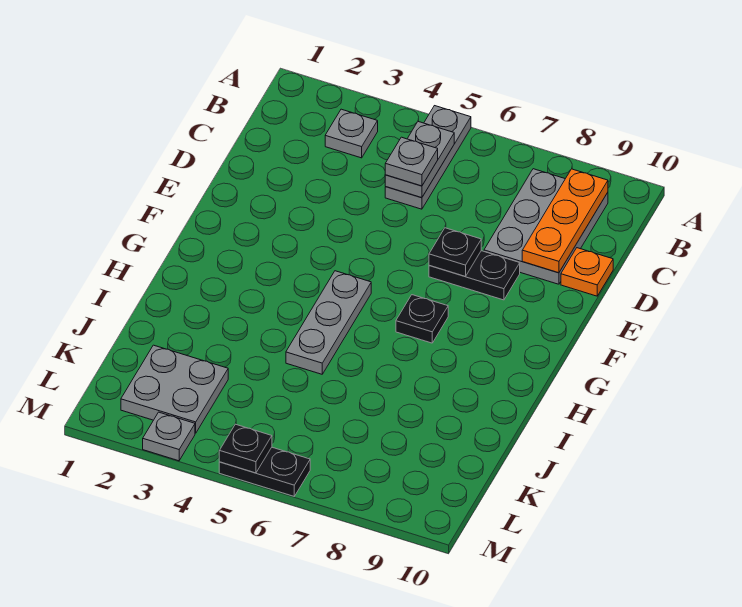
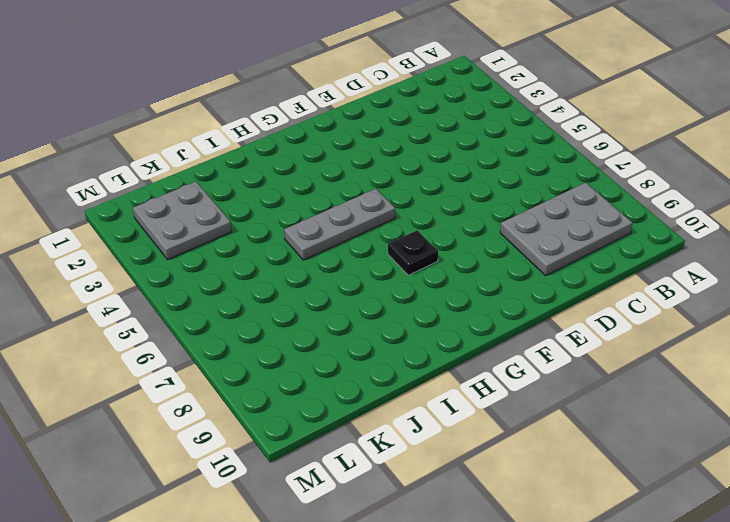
none -> grey plate A5:C5 level 1
none -> grey plate B3 level 1
none -> orange plate D10 level 1

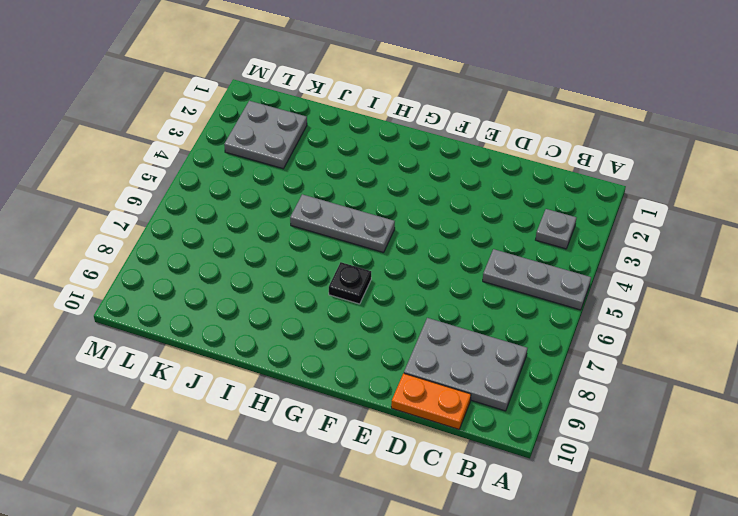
orange plate C10:D10 level 1 -> orange plate D10 level 1
none -> black plate E7:E8 level 1
none -> grey plate M3 level 1
none -> black plate M5:M6 level 1

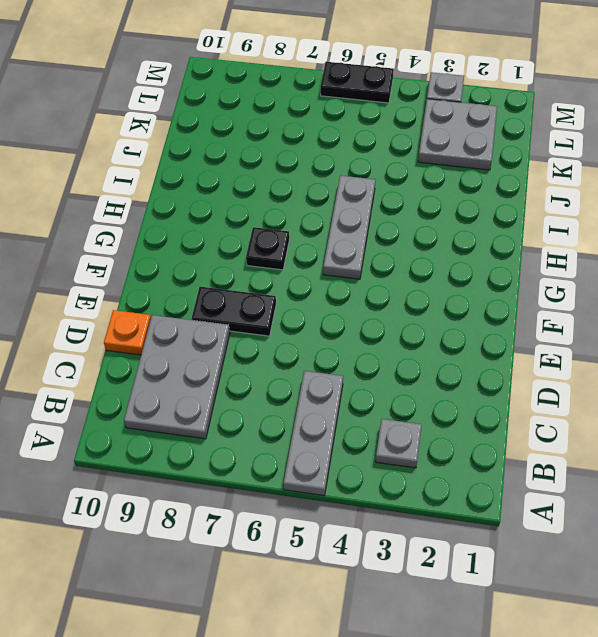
none -> grey plate B5:C5 level 2
none -> orange plate B9:D9 level 2
none -> black plate E7 level 2

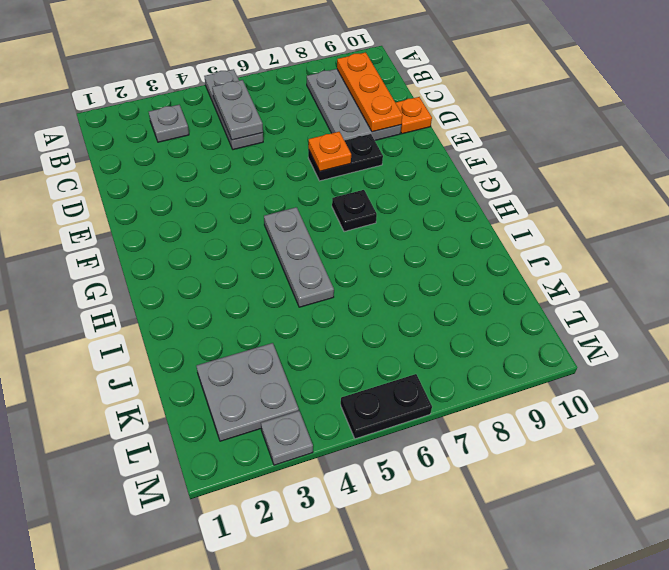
orange plate E7 level 2 -> black plate E7 level 2
none -> black plate M5 level 2
none -> grey plate C5 level 3

